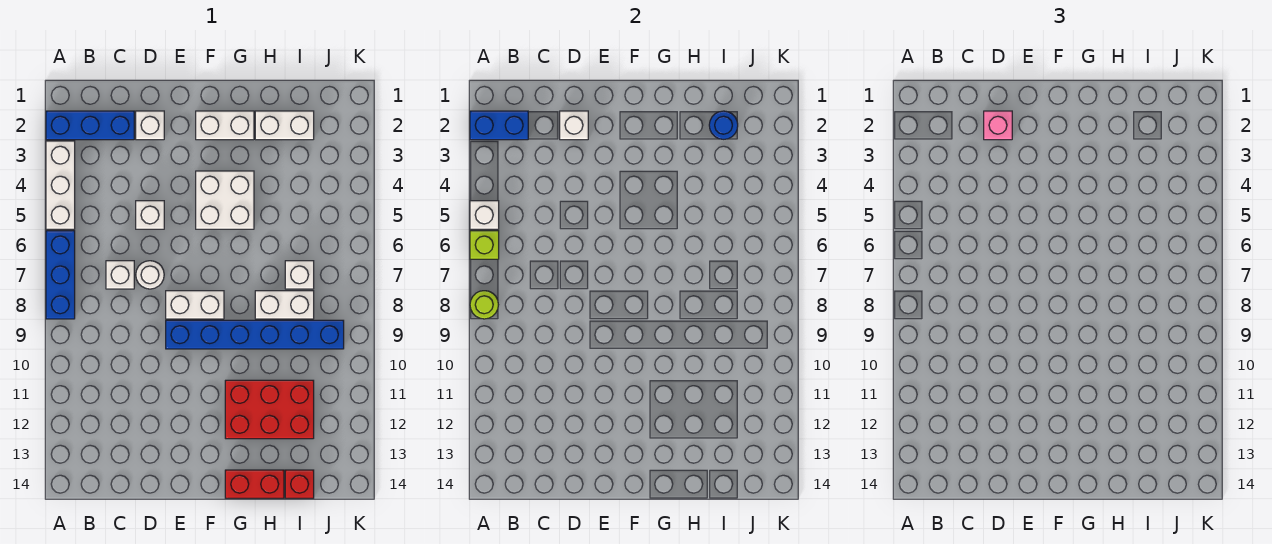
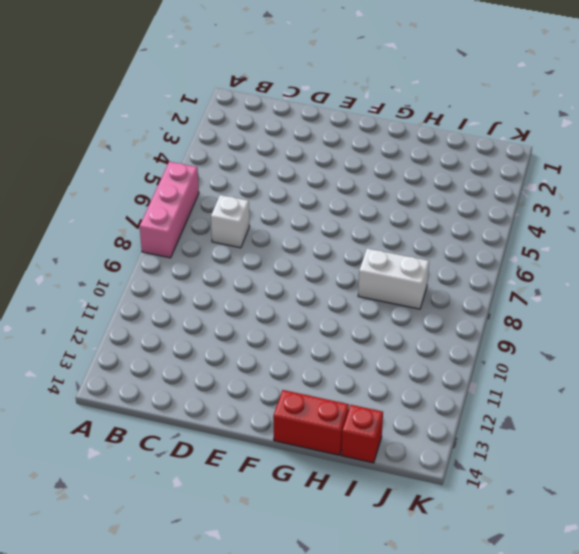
pink brick A6:A8 level 1 -> blue brick A6:A8 level 1
none -> blue brick A2:C2 level 1
none -> white brick A3:A5 level 1
none -> white brick D2 level 1

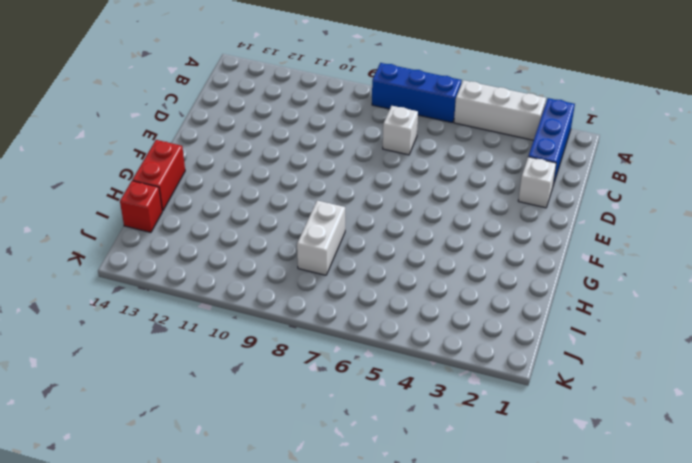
none -> white brick D5 level 1
none -> white round brick D7 level 1
none -> white brick E8:F8 level 1

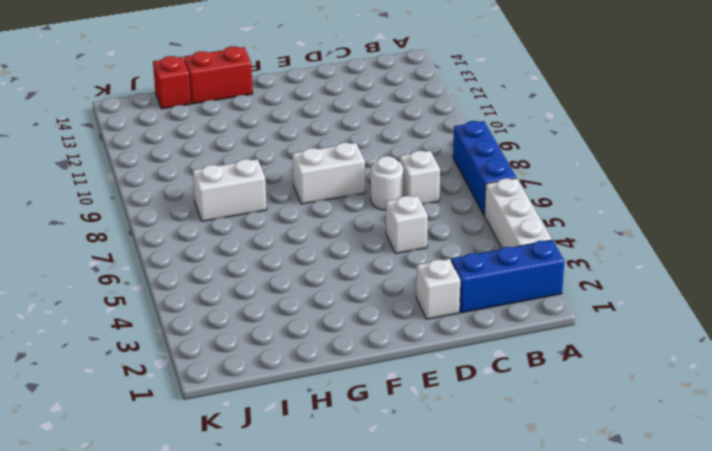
none -> blue brick E9:J9 level 1
none -> white brick F2:G2 level 1
none -> white brick F4:G5 level 1

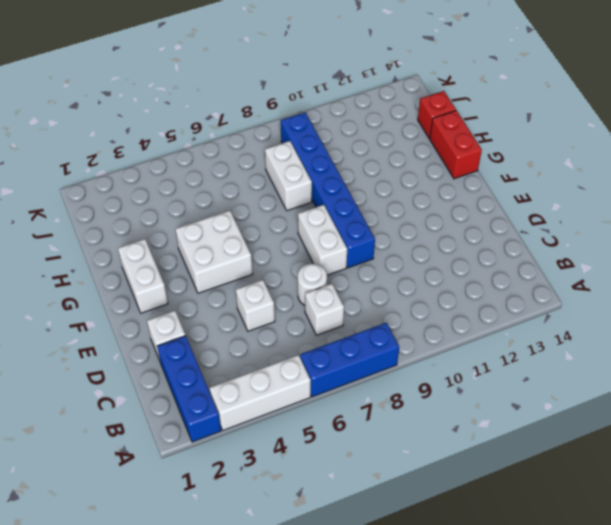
none -> red brick G11:I12 level 1
none -> white brick H2:I2 level 1
none -> white brick I7 level 1

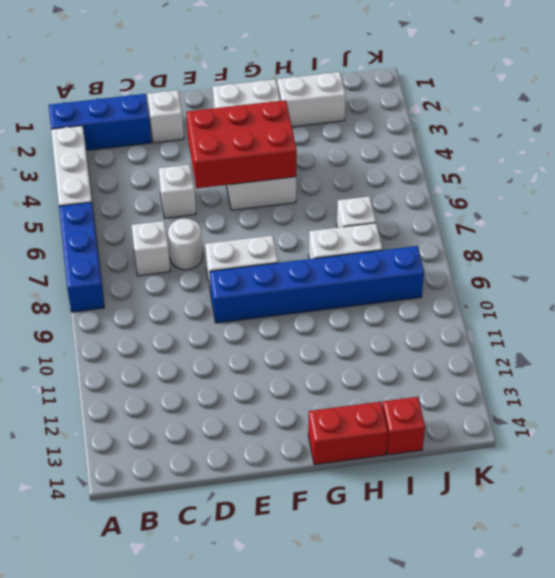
red brick E4:G5 level 2 -> red brick G11:I12 level 1
none -> blue brick A2:B2 level 2
none -> white brick A5 level 2
none -> lime brick A6 level 2

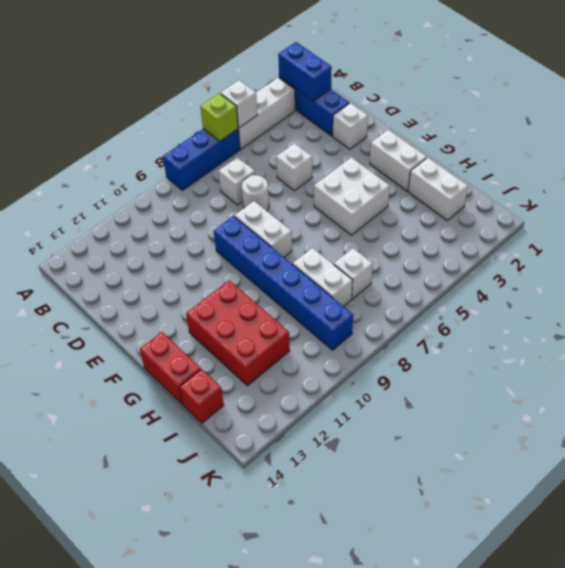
none -> lime round brick A8 level 2
none -> white brick D2 level 2
none -> blue round brick I2 level 2

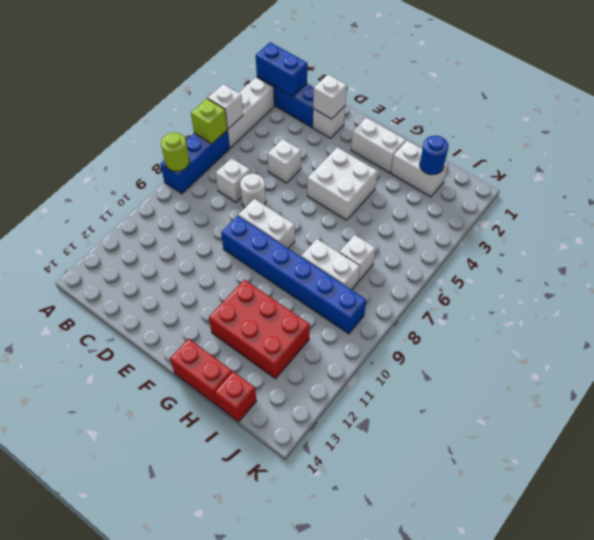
none -> pink brick D2 level 3

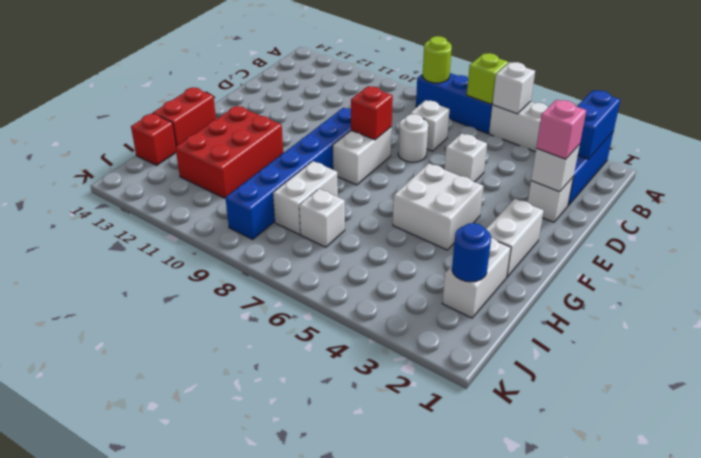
red brick E8 level 2 -> none

